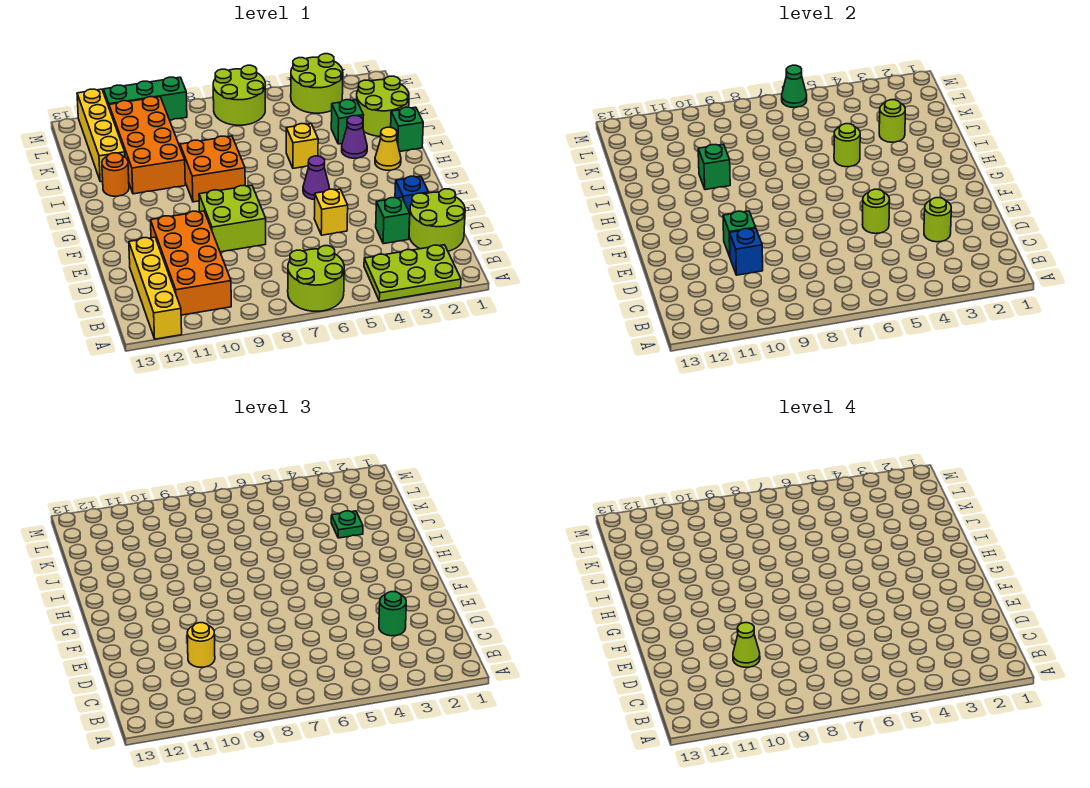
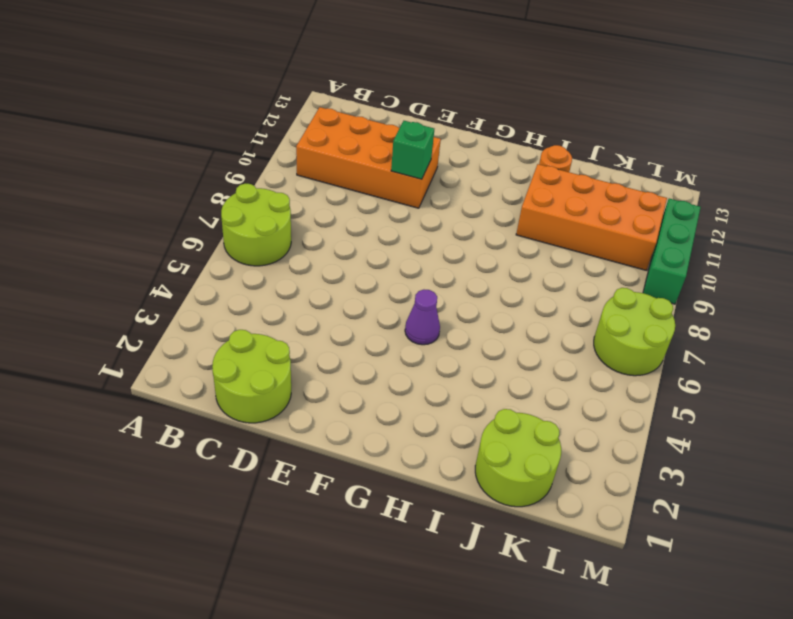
none -> lime plate A2:B4 level 1
none -> yellow brick A12:D12 level 1
none -> green brick D3 level 1
none -> blue brick E2 level 1

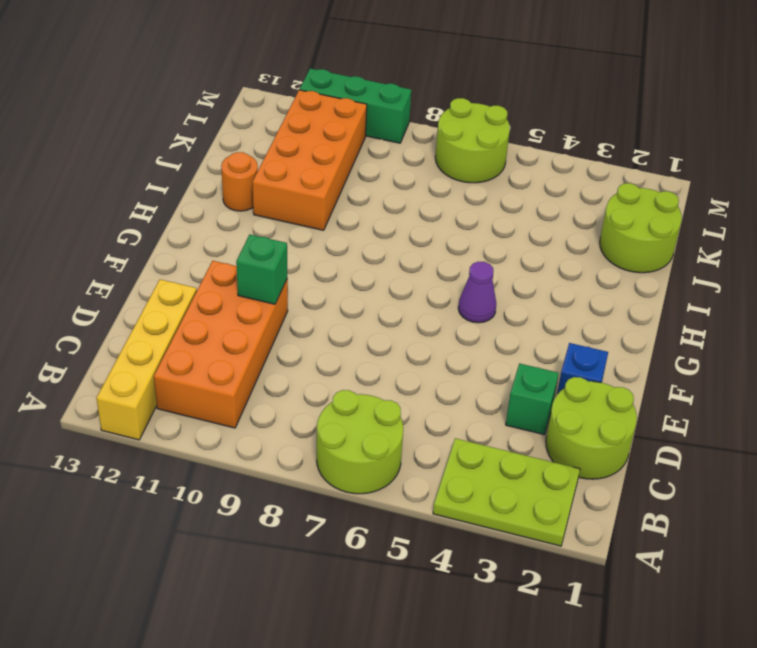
none -> yellow brick E5 level 1
none -> lime brick E8:F9 level 1
none -> yellow cone H2 level 1
none -> orange brick H8:I9 level 1

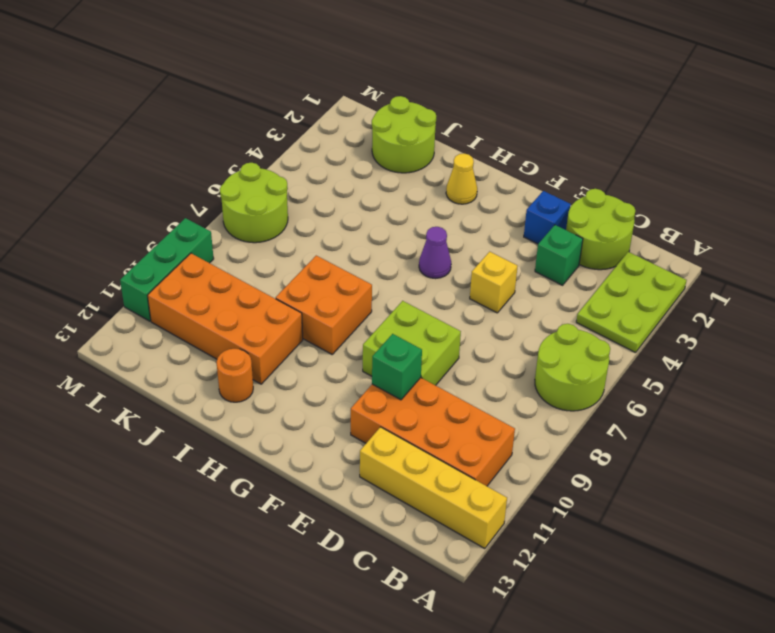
none -> green brick I1 level 1
none -> purple cone I3 level 1
none -> yellow brick I5 level 1
none -> green brick J3 level 1

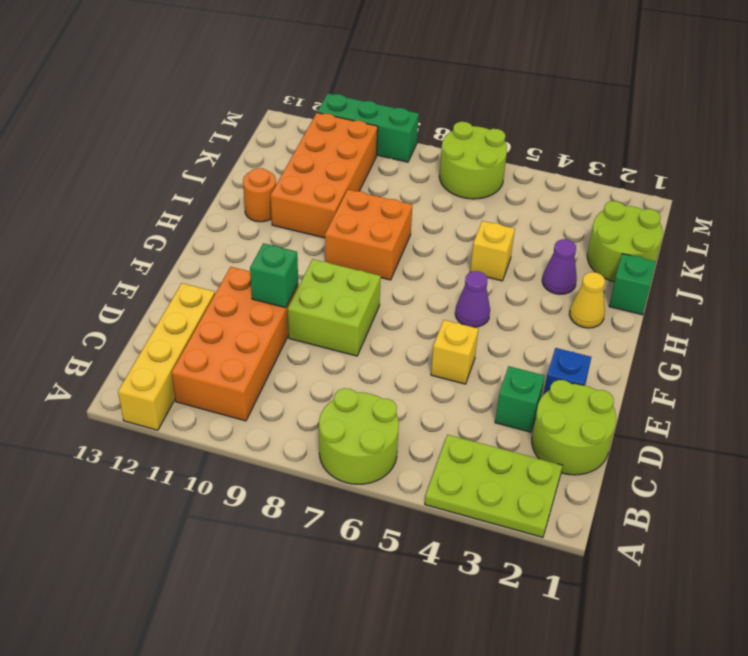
none -> green brick J3 level 1
none -> yellow brick J12:M12 level 1
none -> lime round brick L3:M4 level 1
none -> lime round brick D3 level 2

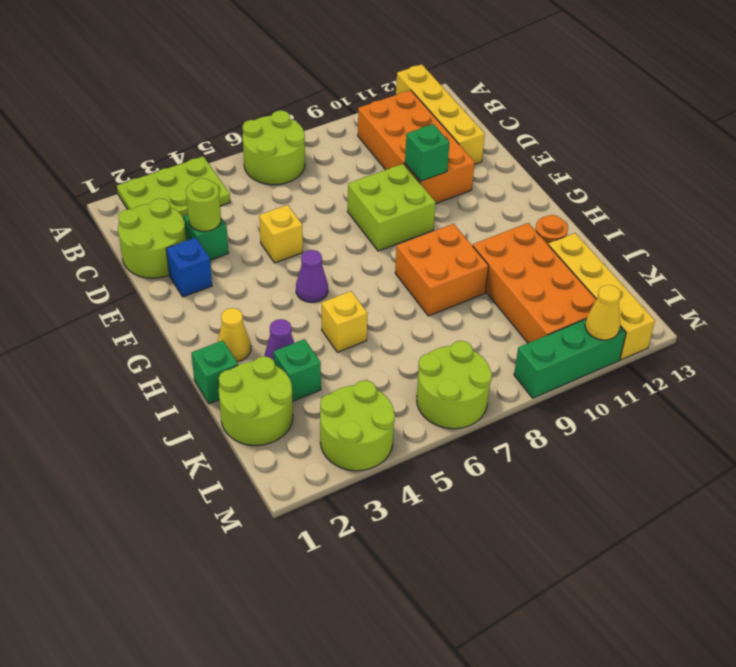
yellow cone M11 level 2 -> none
none -> blue brick D10 level 2
none -> lime round brick E5 level 2
none -> lime round brick I5 level 2
none -> green brick I10 level 2

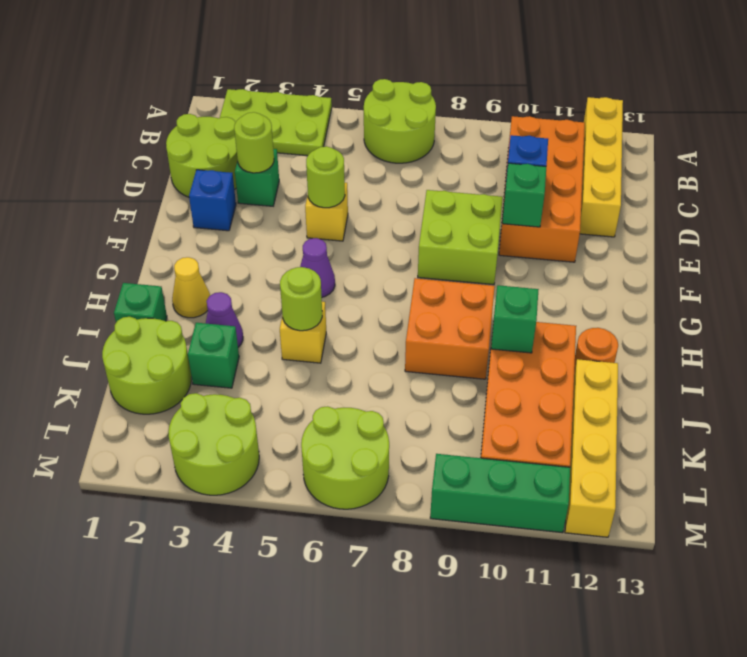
none -> lime round brick J3 level 2
none -> green cone M6 level 2
none -> green round brick D3 level 3
none -> yellow round brick D10 level 3

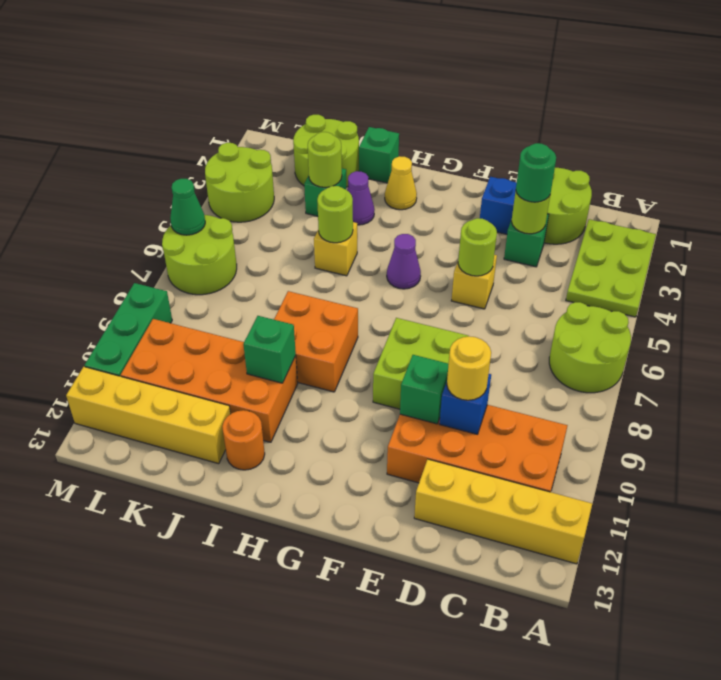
none -> green plate J3 level 3
none -> lime cone D10 level 4

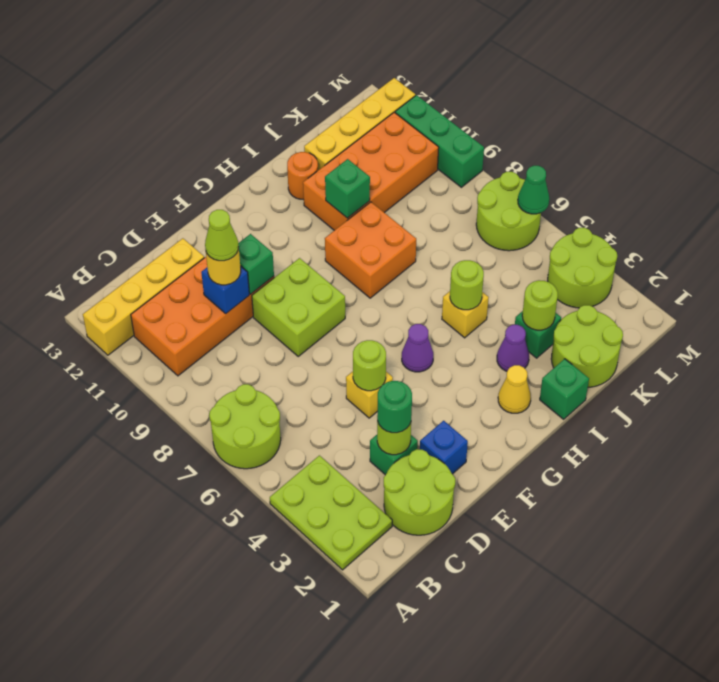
none -> green plate J3 level 3

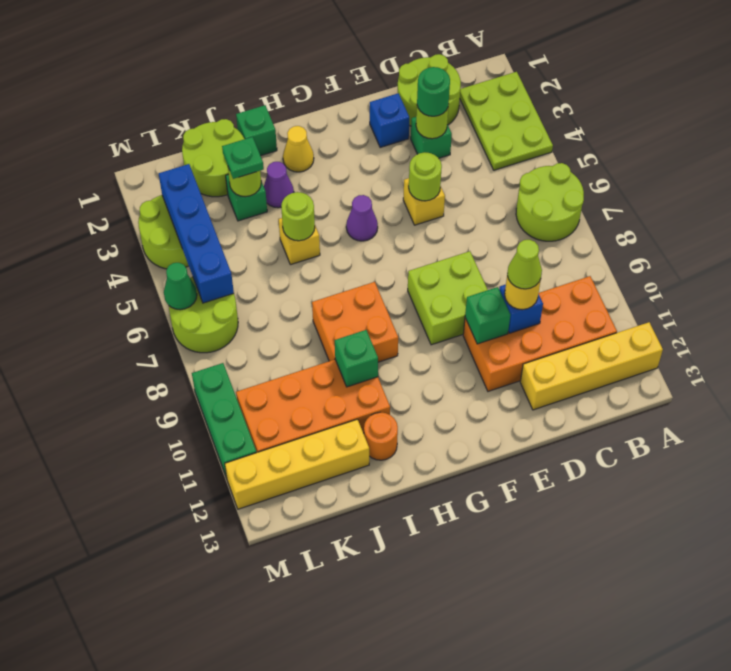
blue brick L3:L6 level 2 -> none

